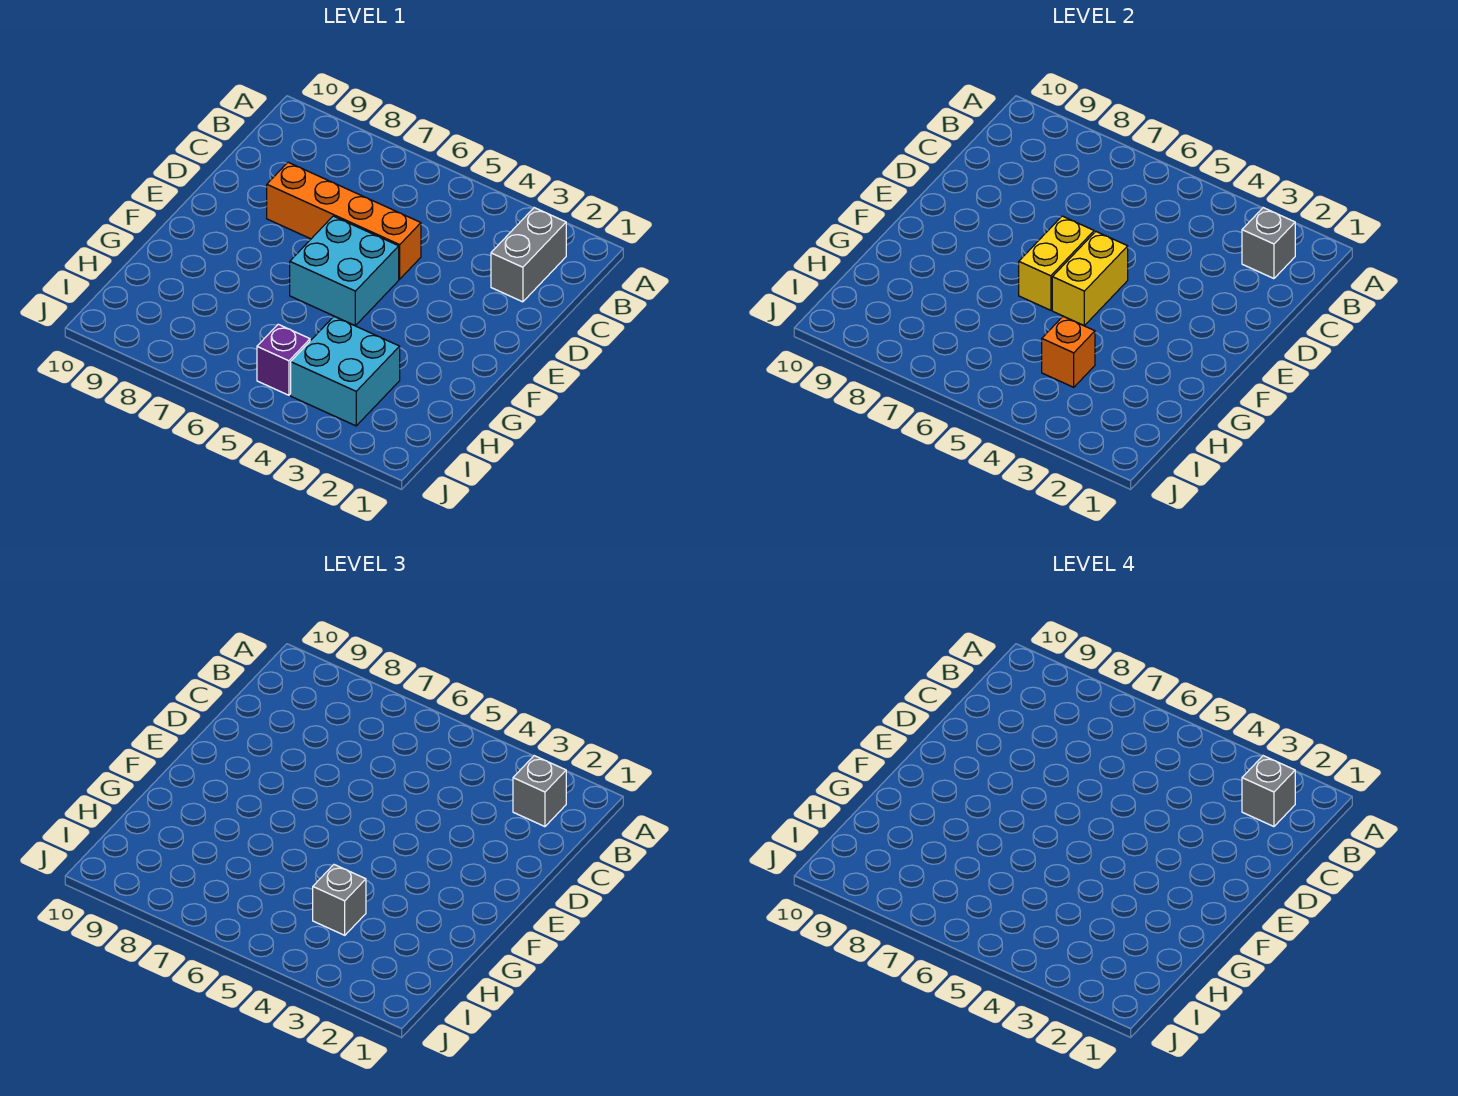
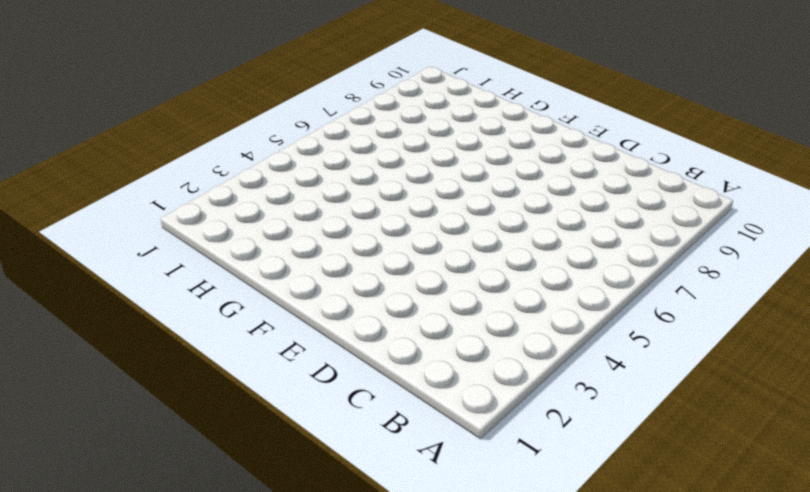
none -> grey brick B2:C2 level 1
none -> orange brick D5:D8 level 1
none -> cyan brick E5:F6 level 1

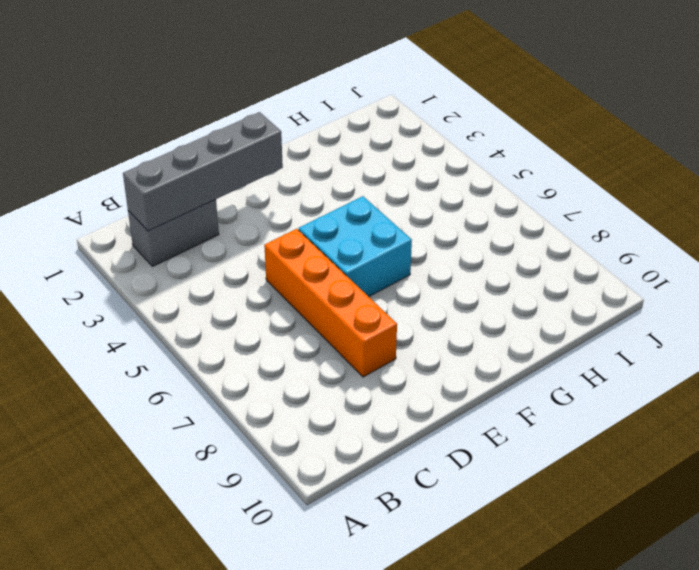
grey brick B2:E2 level 2 -> grey brick B2 level 2
none -> cyan brick H3:I4 level 1
none -> purple brick I5 level 1
none -> yellow brick E5:F5 level 2

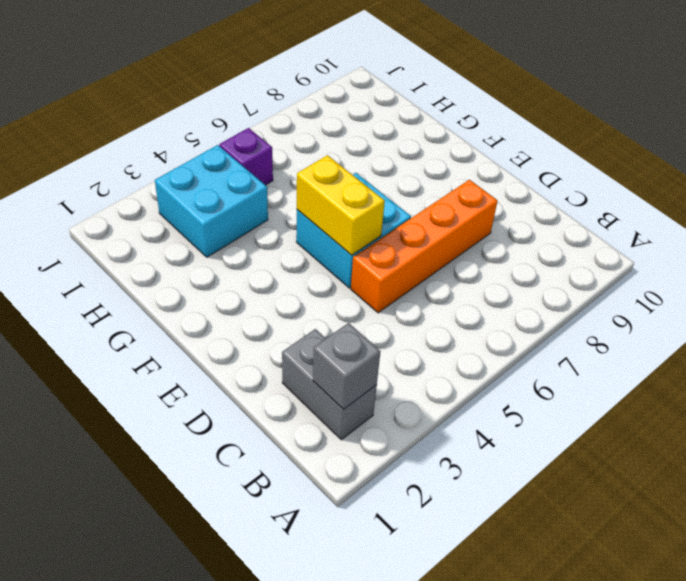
none -> yellow brick E6:F6 level 2
none -> orange brick H4 level 2
none -> grey brick B2 level 3

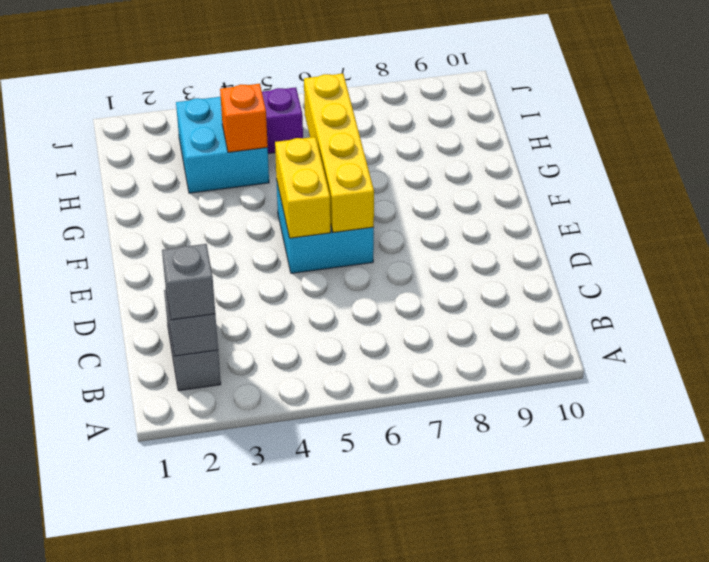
yellow brick E6:H6 level 2 -> yellow brick E6:F6 level 2
none -> orange brick D5:D8 level 1
none -> grey brick H4 level 3
none -> grey brick B2 level 4

